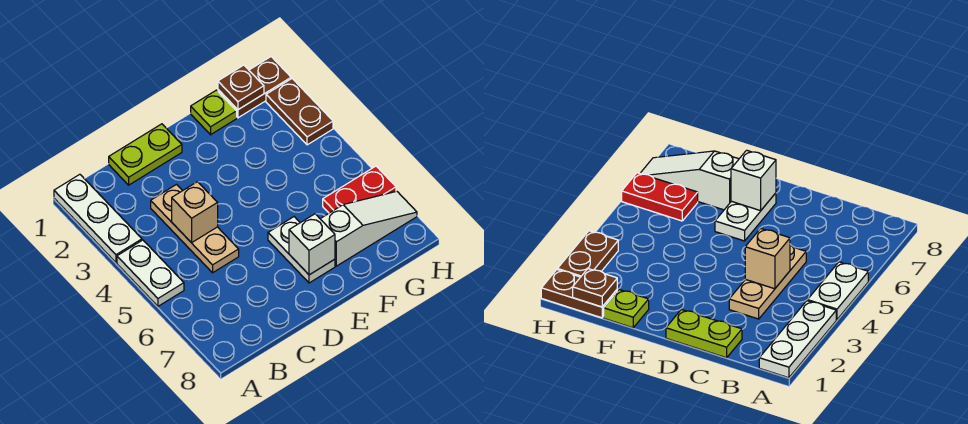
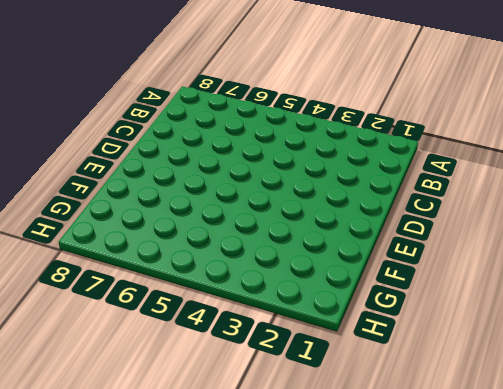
none -> white plate A1:A3 level 1
none -> white plate A4:A5 level 1
none -> lime plate C1:D1 level 1

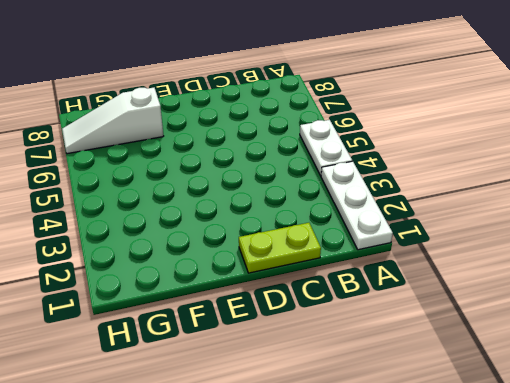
none -> tan plate C3:C5 level 1
none -> white plate E6:E7 level 1
none -> lime plate F1 level 1

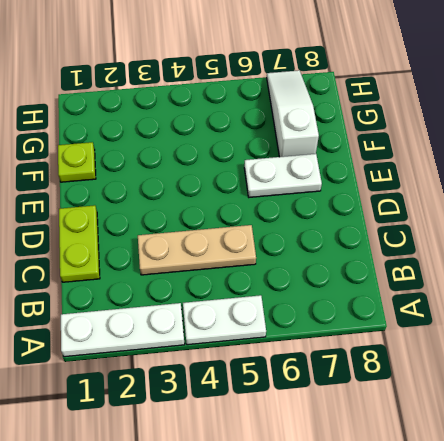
none -> brown plate G1:H1 level 1
none -> red plate G6:H6 level 1
none -> brown plate H2:H3 level 1

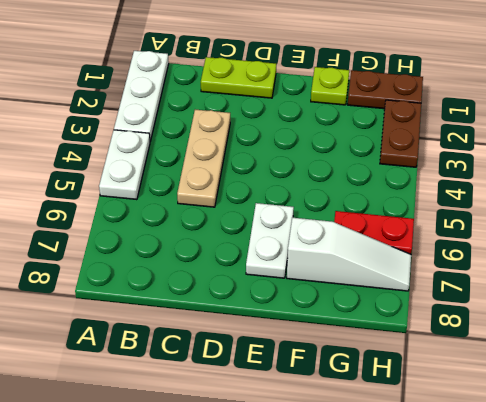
none -> tan brick C4 level 2
none -> white brick E7 level 2
none -> brown plate G1 level 2

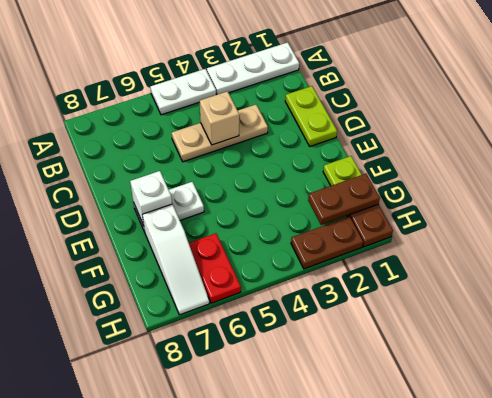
brown plate G1:G2 level 2 -> brown plate G1 level 2

